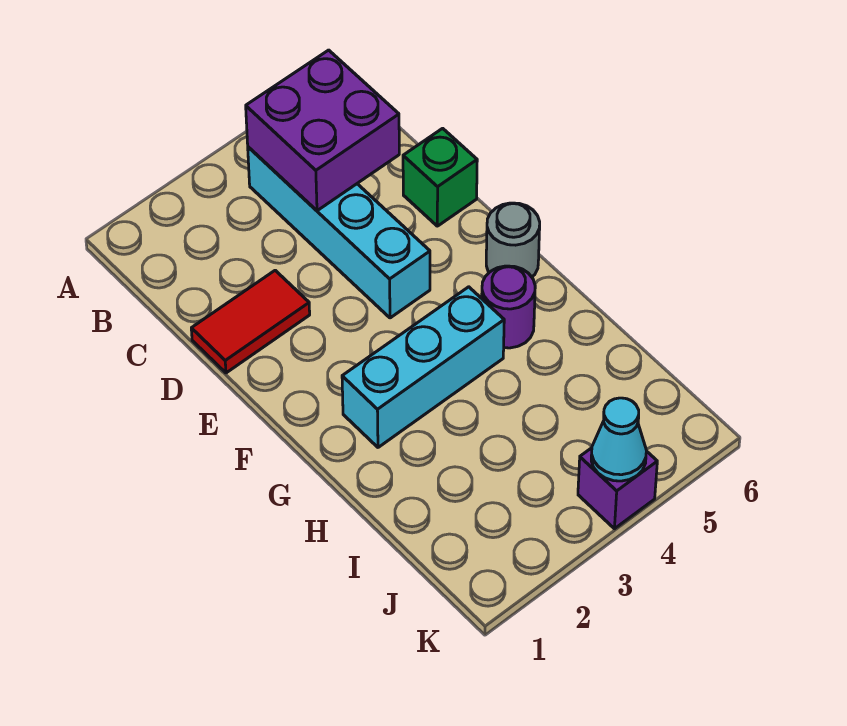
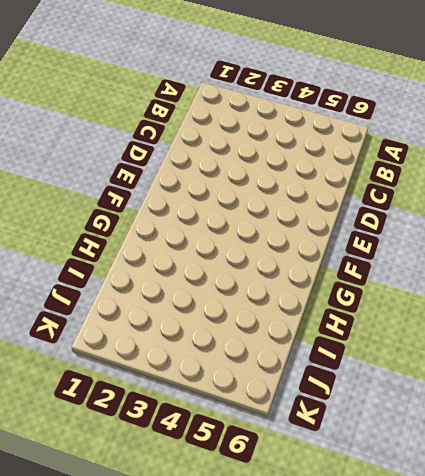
none -> cyan brick B4:E4 level 1
none -> red tile D1:D2 level 1

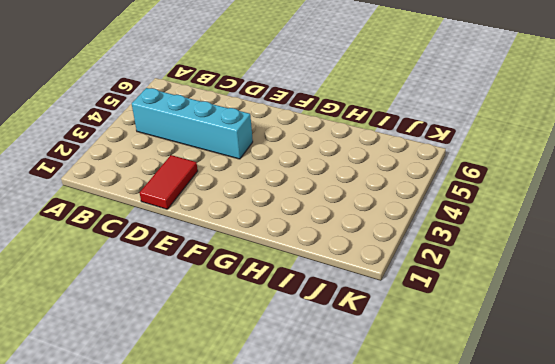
none -> green brick D6 level 1
none -> grey round brick F6 level 1

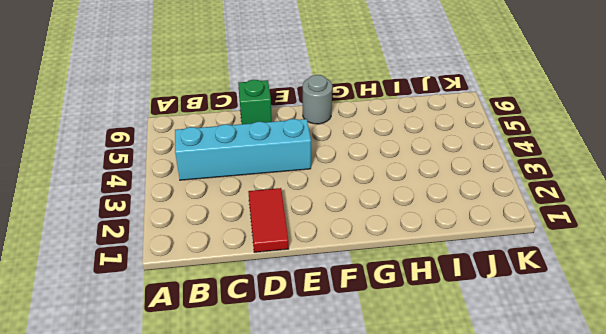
none -> cyan brick G2:G4 level 1
none -> purple round brick G5 level 1

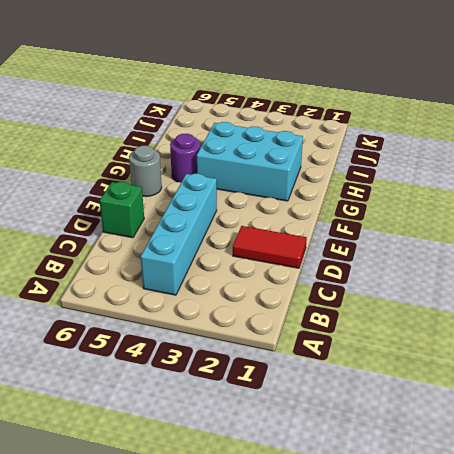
cyan brick G2:H4 level 1 -> cyan brick G2:G4 level 1
none -> purple brick K4 level 1
none -> purple brick B4:C5 level 2

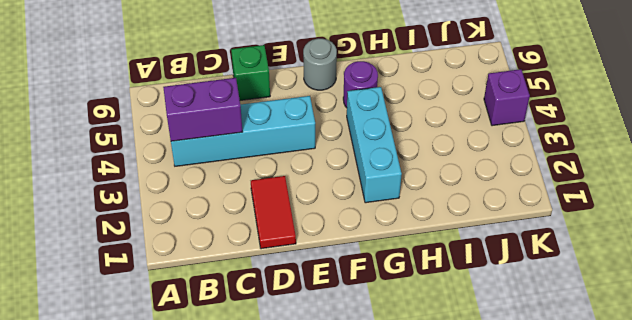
purple brick B4:C4 level 2 -> purple brick B4:C5 level 2
none -> cyan cone K4 level 2

